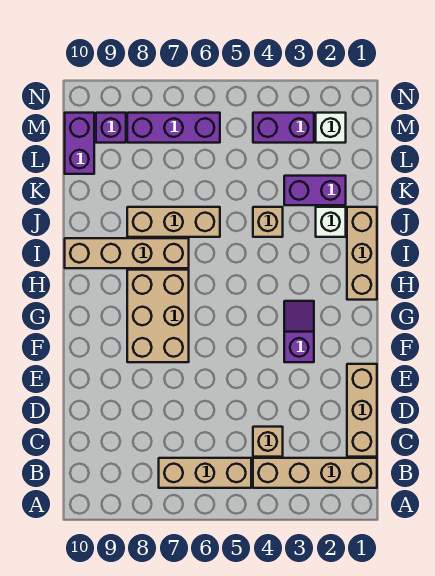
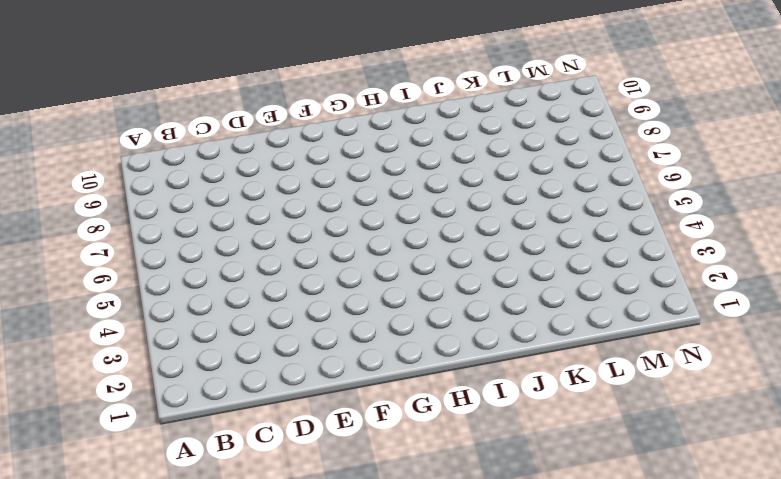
none -> tan brick B1:B4 level 1
none -> tan brick B5:B7 level 1
none -> tan brick C1:E1 level 1

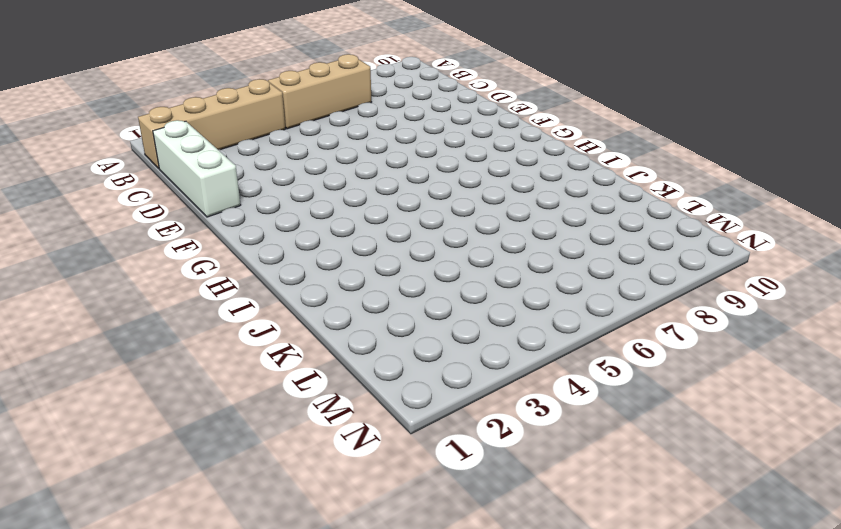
white brick C1:E1 level 1 -> tan brick C1:E1 level 1
none -> tan brick C4 level 1
none -> purple slope F3:G3 level 1 top F
none -> tan brick F7:H8 level 1

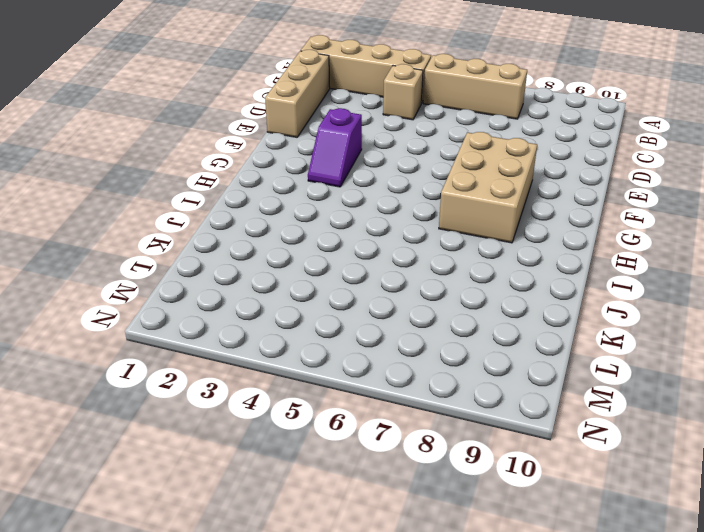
none -> tan brick H1:J1 level 1
none -> tan brick I7:I10 level 1
none -> white brick J2 level 1

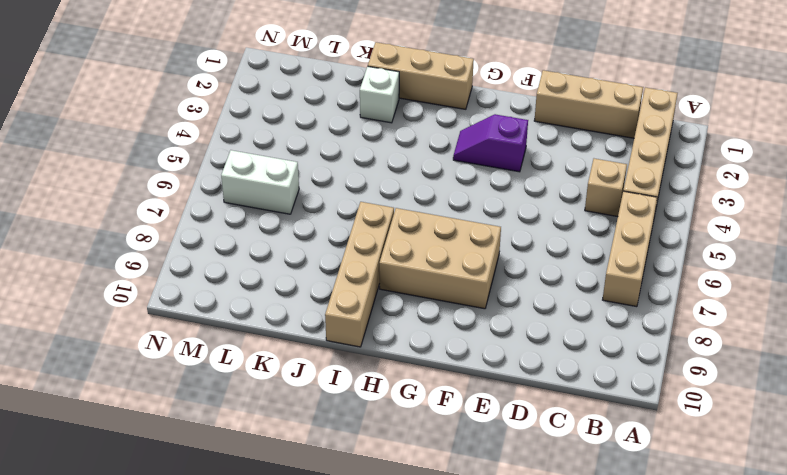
white brick L6:M6 level 1 -> purple brick M6:M8 level 1
none -> tan brick J4 level 1
none -> tan brick J6:J8 level 1
none -> purple brick K2:K3 level 1

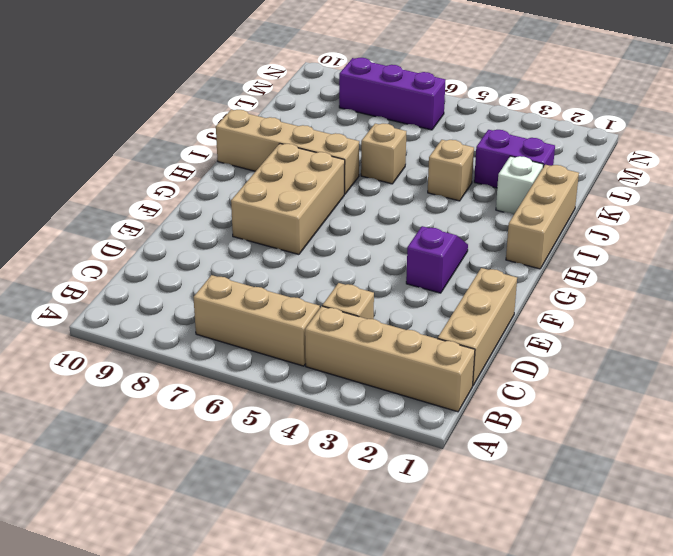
tan brick J6 level 1 -> tan brick J6:J8 level 1
none -> purple brick L10:M10 level 1
none -> white brick M2 level 1
none -> purple brick M3:M4 level 1

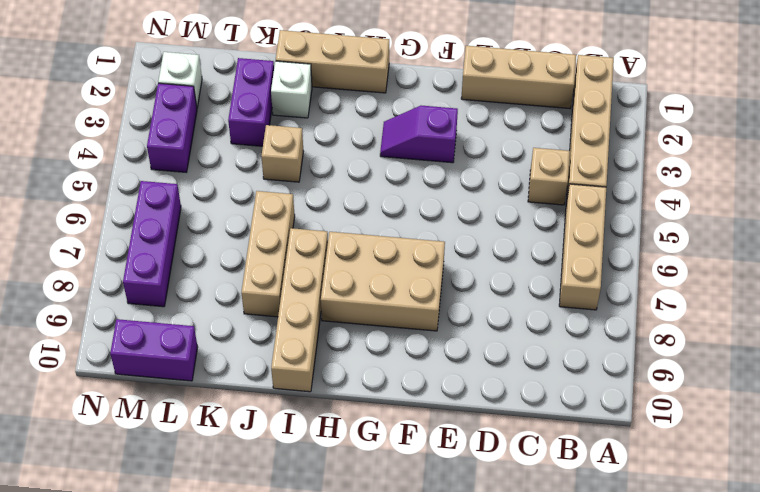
none -> purple brick M9 level 1

